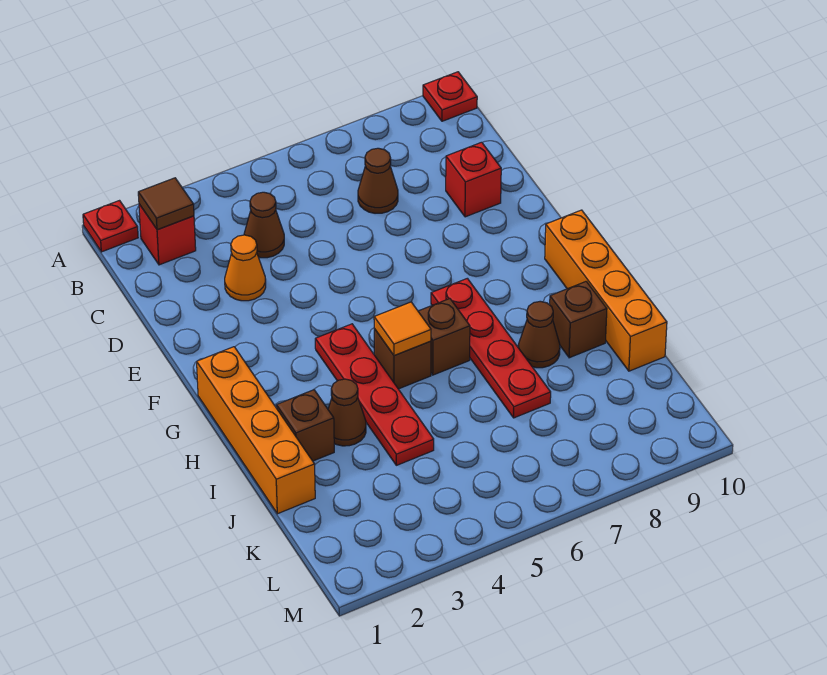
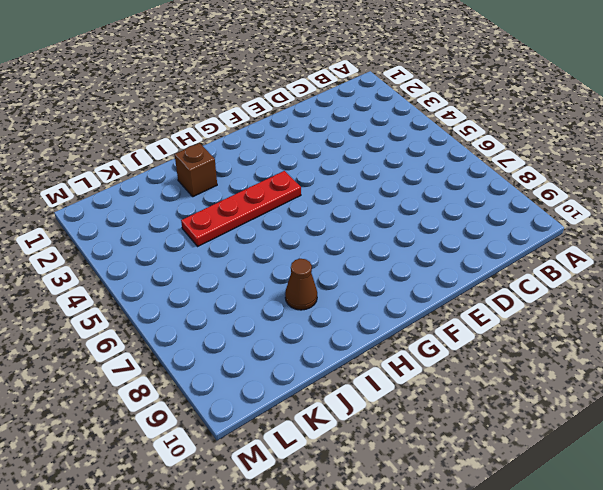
none -> red plate A1 level 1
none -> red plate A10 level 1
none -> red brick B2 level 1

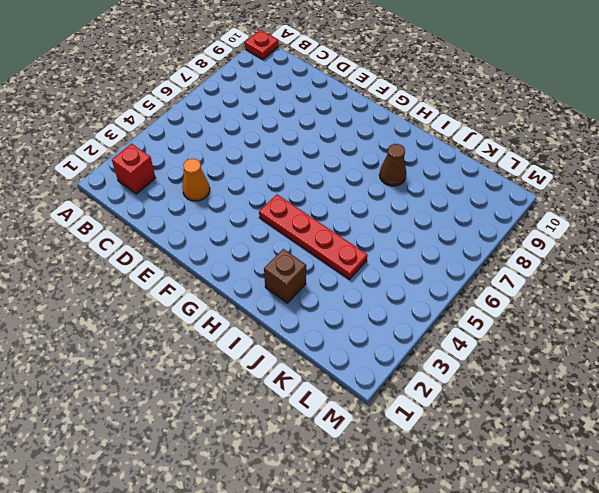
none -> red plate A1 level 1
none -> brown cone C4 level 1
none -> brown cone C7 level 1

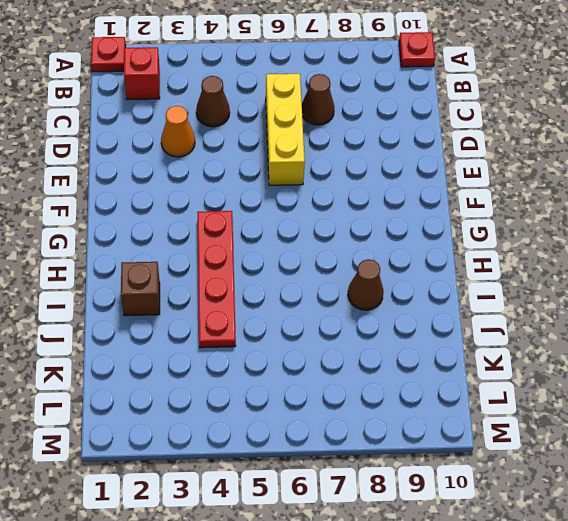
yellow brick C6:E6 level 1 -> none
none -> red brick D9 level 1
none -> orange brick G1:J1 level 1
none -> red plate G7:J7 level 1

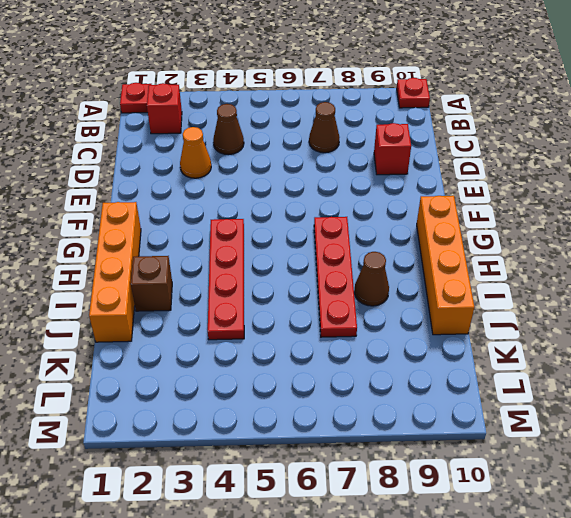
none -> brown brick H5 level 1
none -> brown brick H6 level 1
none -> brown cone I3 level 1

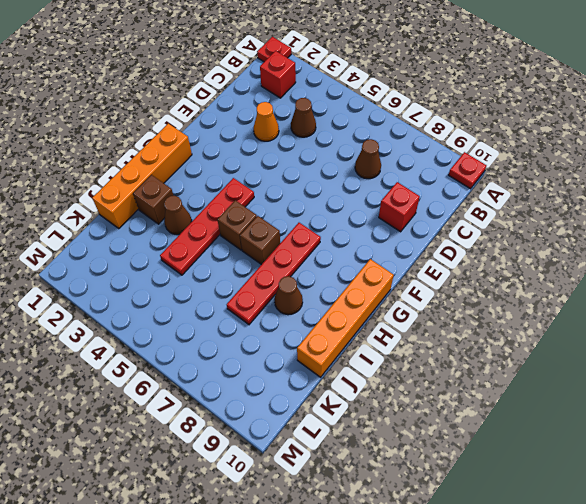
none -> brown brick I9 level 1
none -> brown tile B2 level 2
none -> orange tile H5 level 2

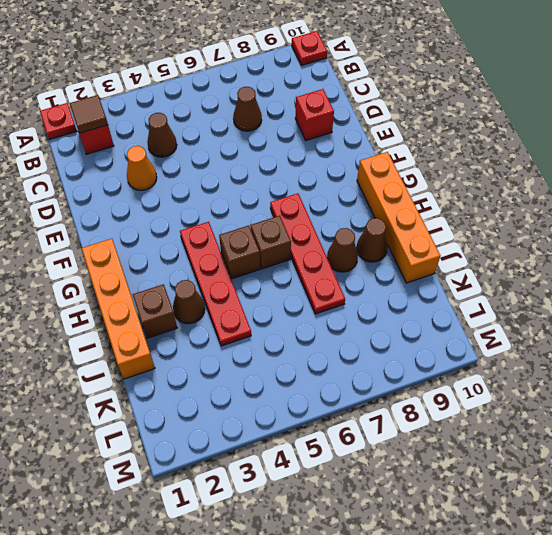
brown cone I9 level 1 -> brown brick I9 level 1
none -> orange tile H5 level 2

